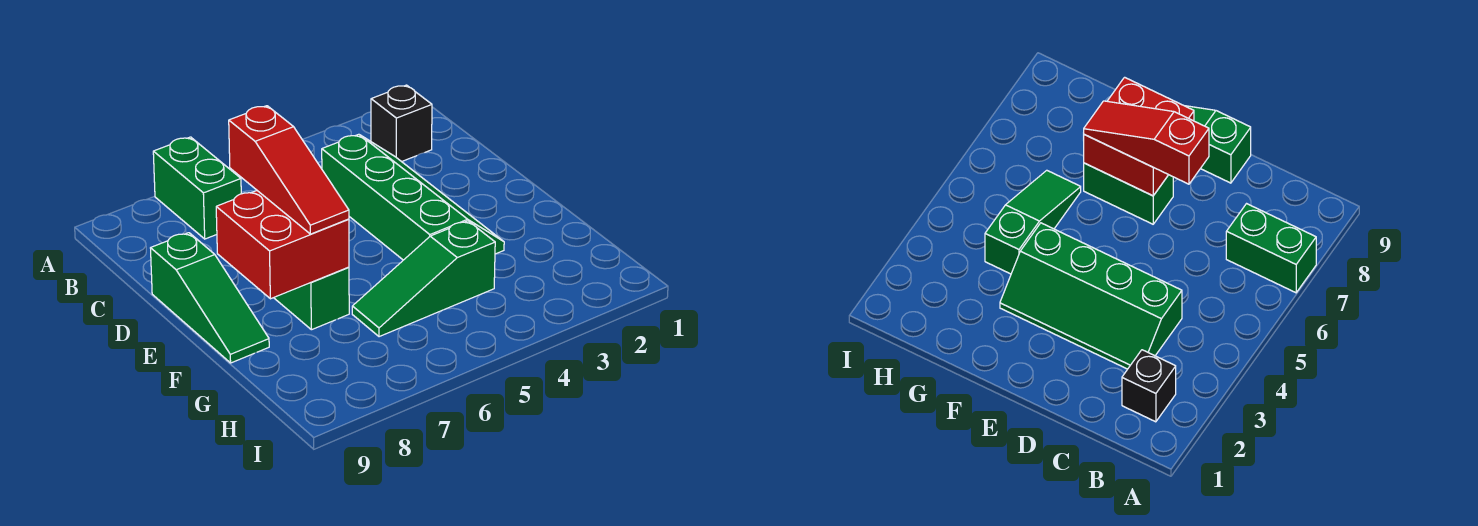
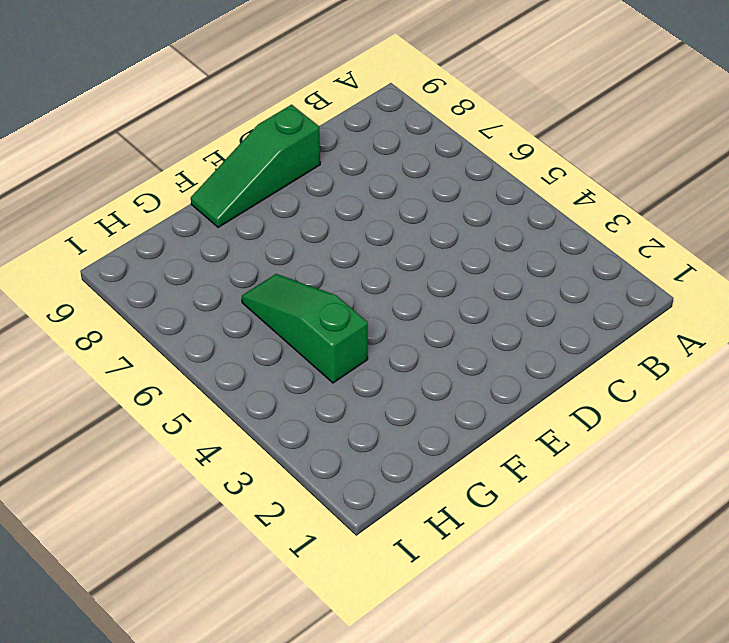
none -> green brick A7:B7 level 1
none -> black brick B2 level 1

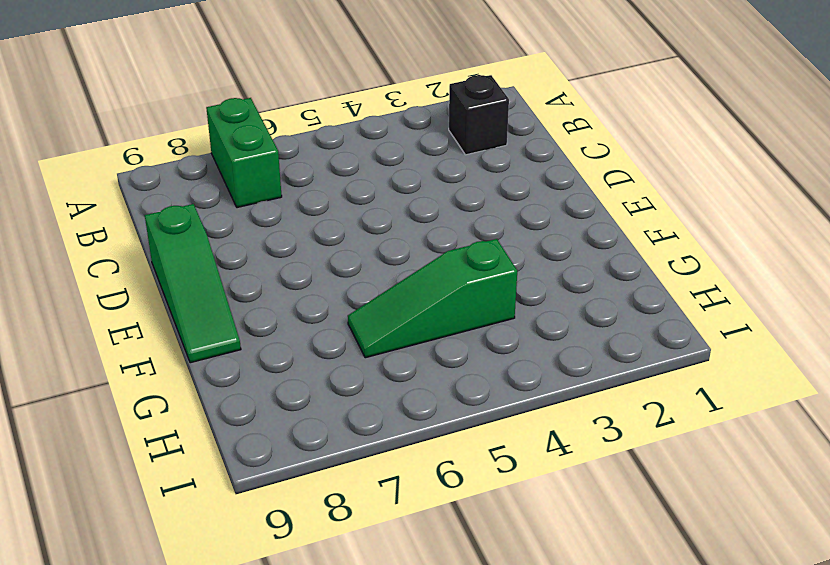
none -> green slope C3:F4 level 1 top 4
none -> green brick E7:F7 level 1

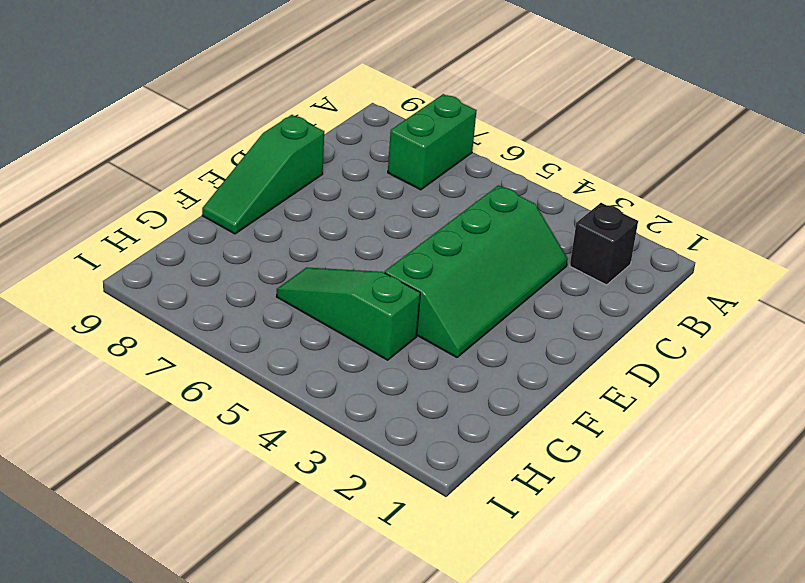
none -> green brick E7:F7 level 1
none -> red brick E7:F8 level 2

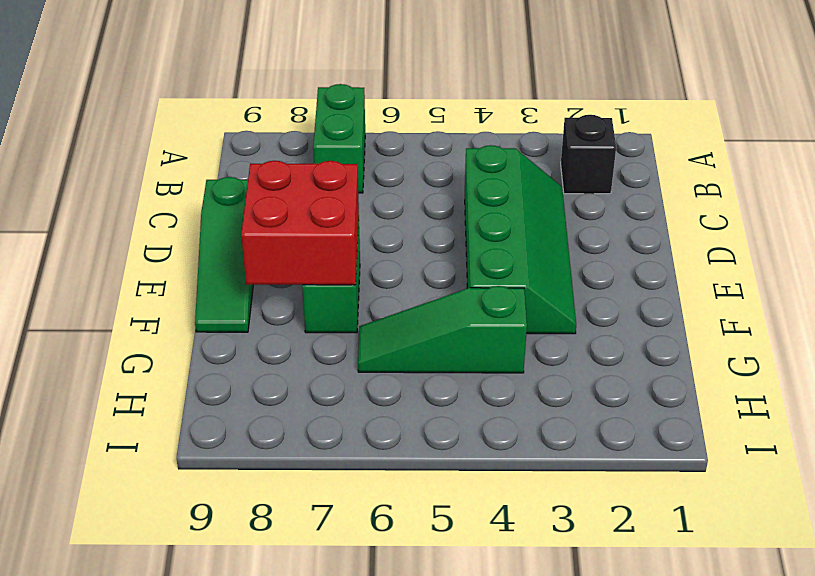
none -> red slope D7:F7 level 3 top D

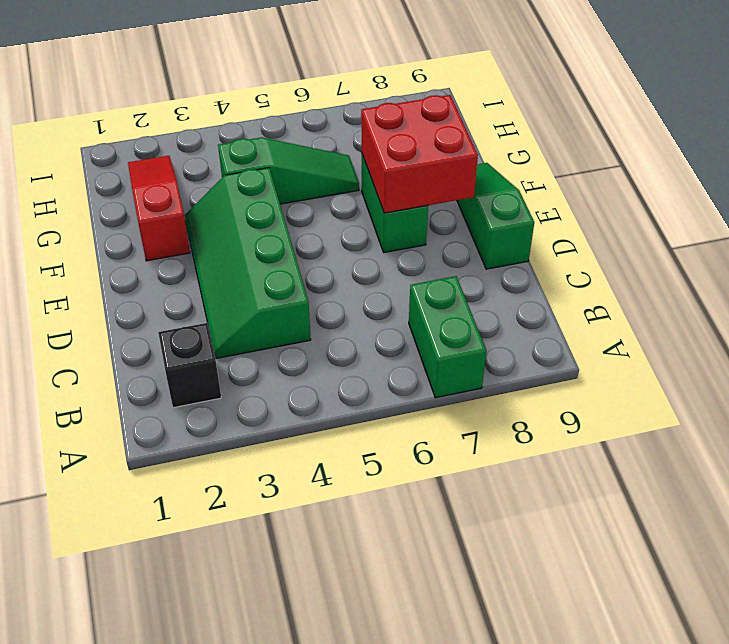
red slope F2:H2 level 1 top F -> red slope D7:F7 level 3 top D

